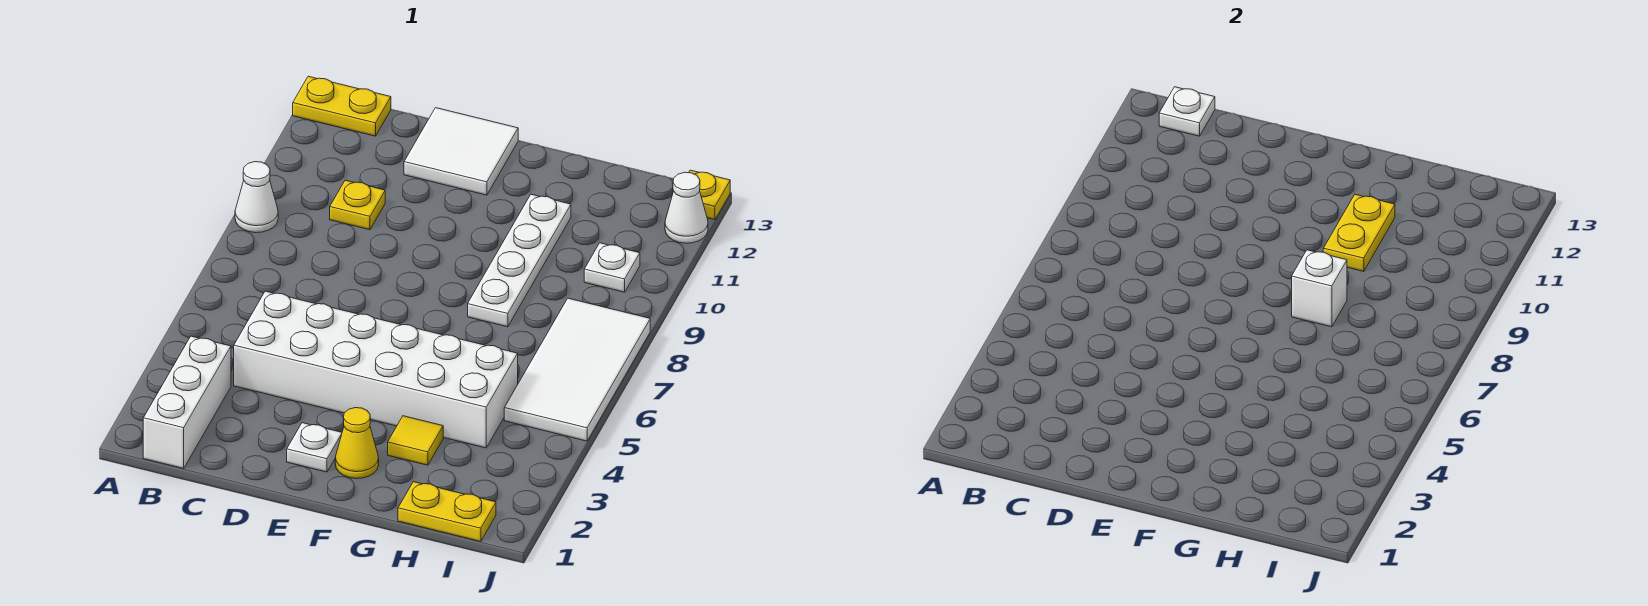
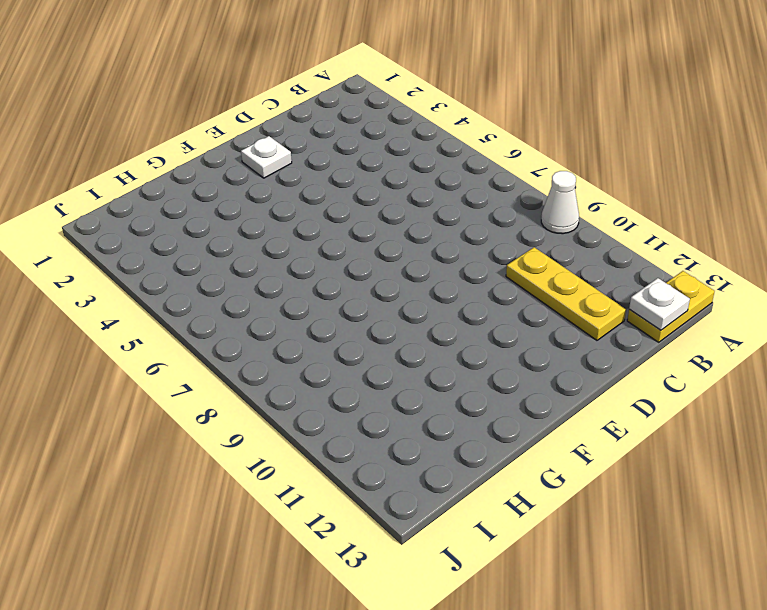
yellow plate C10:C12 level 1 -> yellow plate C10 level 1
none -> white brick B1:B3 level 1
none -> white brick C4:H5 level 1
none -> white tile D12:E13 level 1

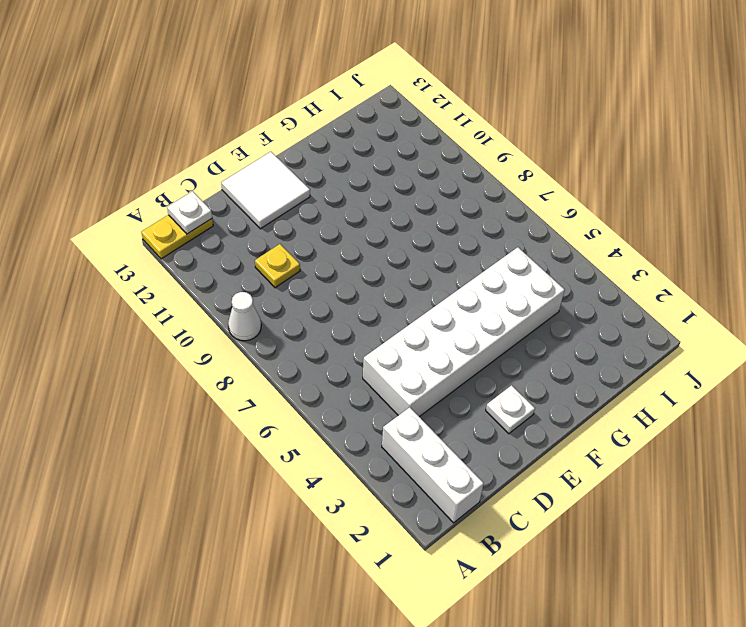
none -> yellow cone F2 level 1
none -> yellow tile G3 level 1
none -> white plate G8:G11 level 1

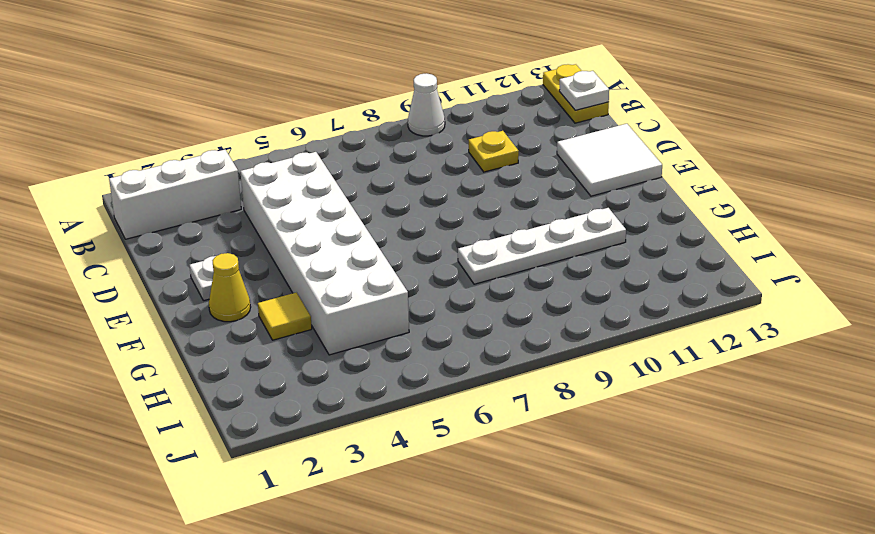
none -> yellow plate H1:I1 level 1
none -> white tile I5:J8 level 1
none -> white plate I10 level 1

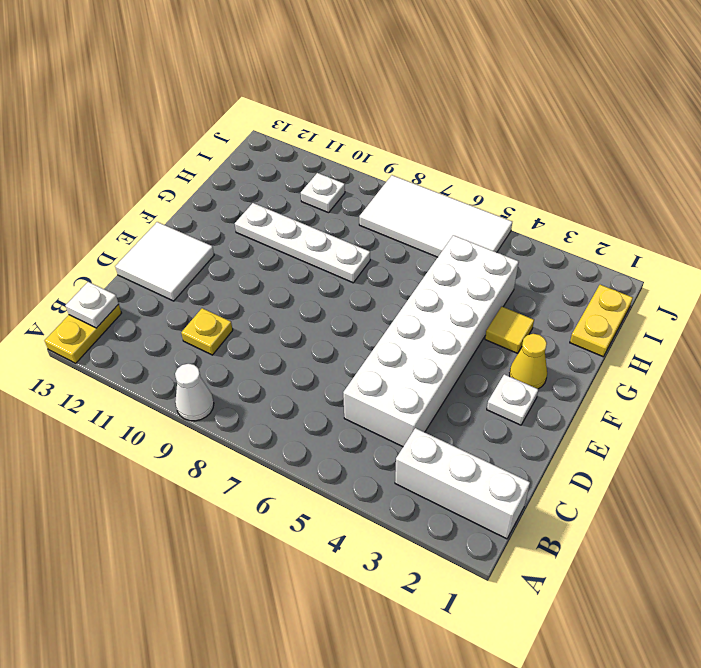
none -> white cone J12 level 1
none -> yellow plate J13 level 1
none -> white brick G8 level 2

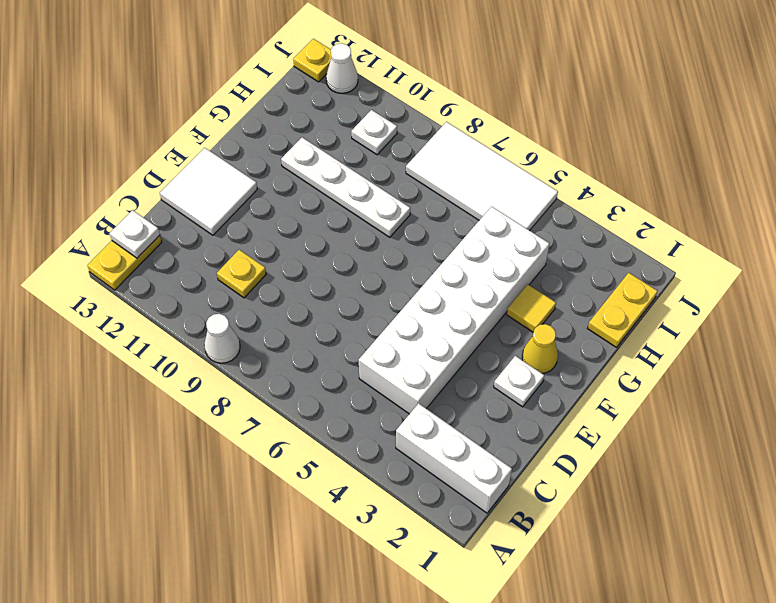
none -> white brick G8 level 2
none -> yellow plate G10:G11 level 2

